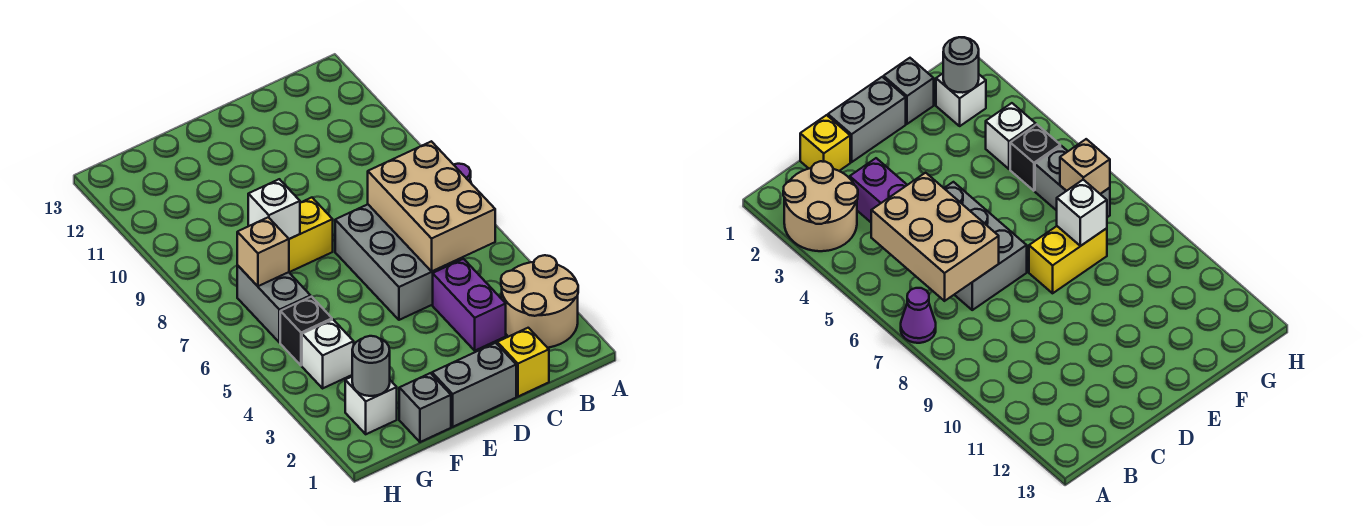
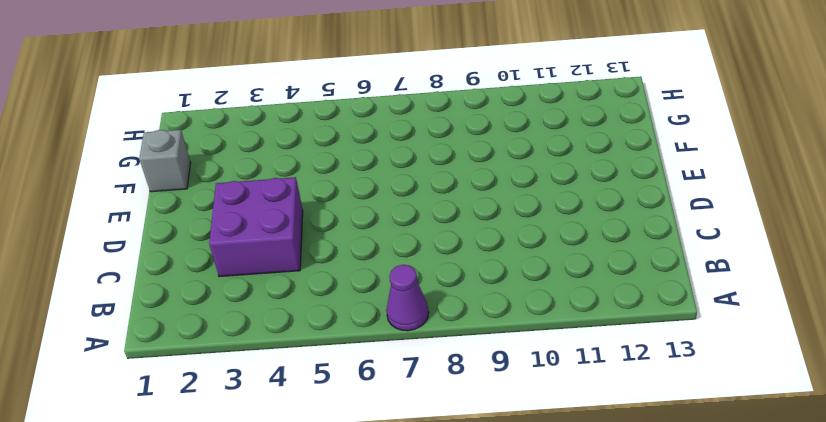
purple brick C3:D4 level 1 -> purple brick C3:C4 level 1
none -> tan round brick A2:B3 level 1
none -> yellow brick C1 level 1
none -> grey brick C5:D7 level 1

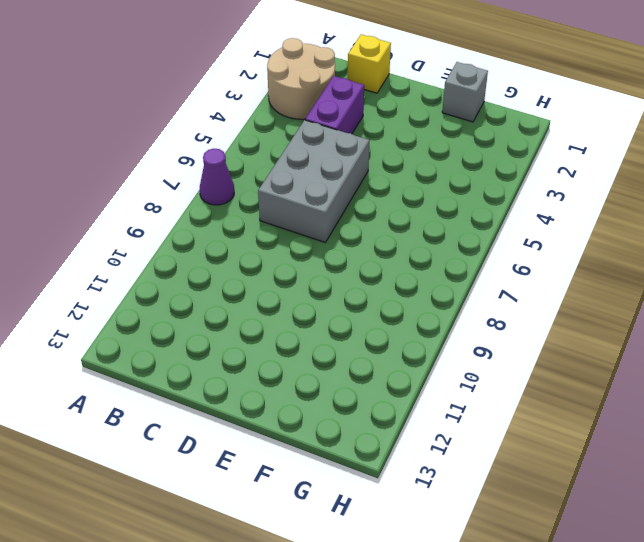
none -> grey brick D1:E1 level 1
none -> yellow brick E8:F8 level 1
none -> white brick G2 level 1

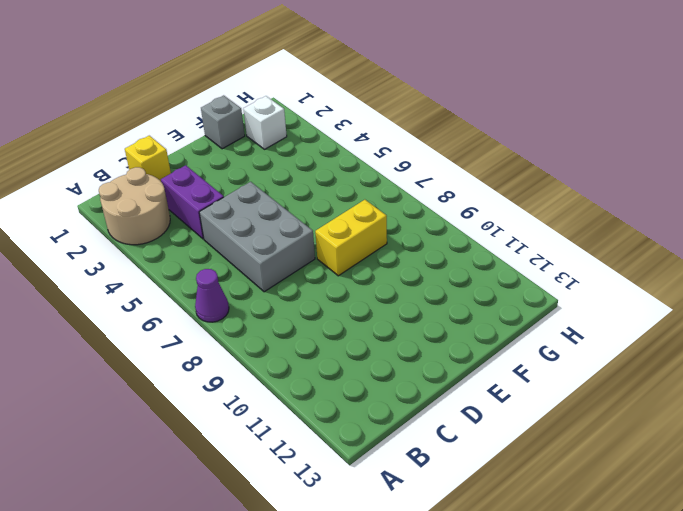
none -> grey brick D1:E1 level 1
none -> white brick G4 level 1
none -> black brick G5 level 1

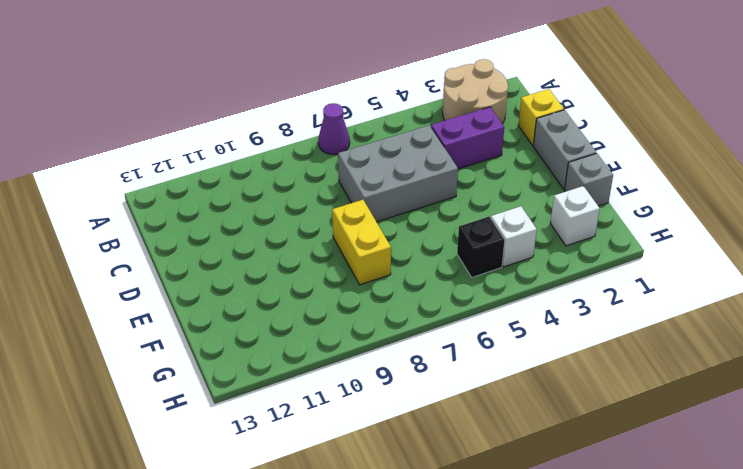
none -> grey brick G6:G7 level 1
none -> tan brick B5:C7 level 2
none -> white brick F8 level 2

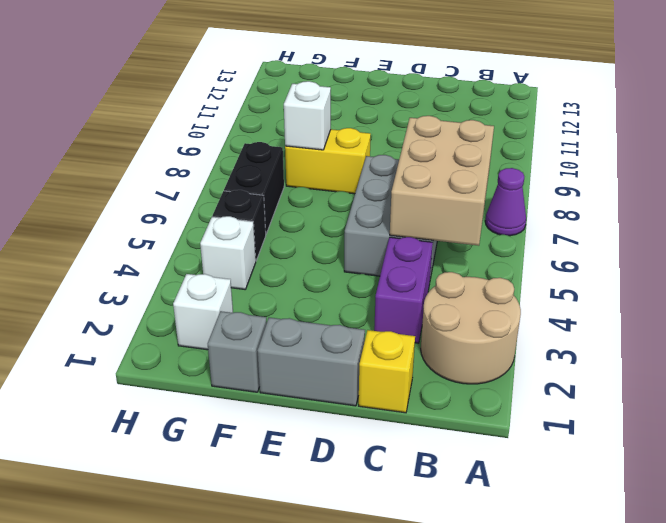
black brick G6:G7 level 1 -> grey brick G6:G7 level 1
none -> grey round brick G2 level 2
none -> tan brick G7 level 2

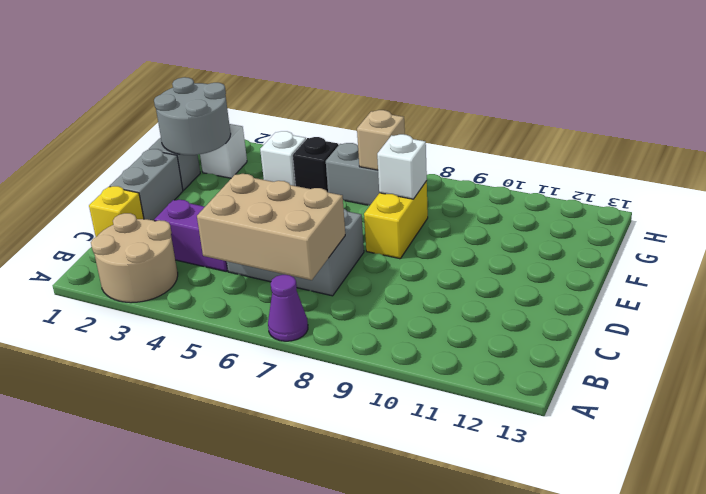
grey round brick F1:G2 level 2 -> grey round brick G2 level 2

